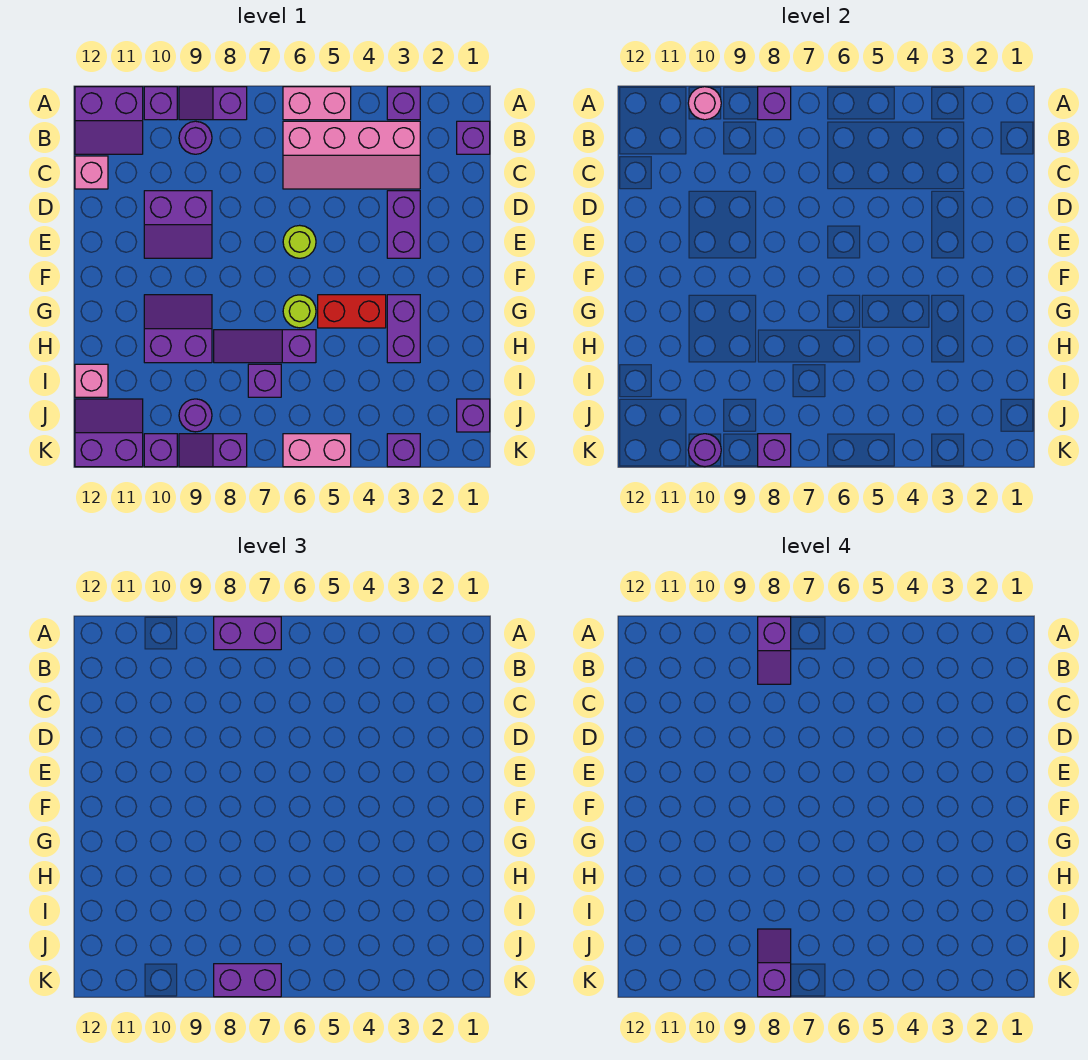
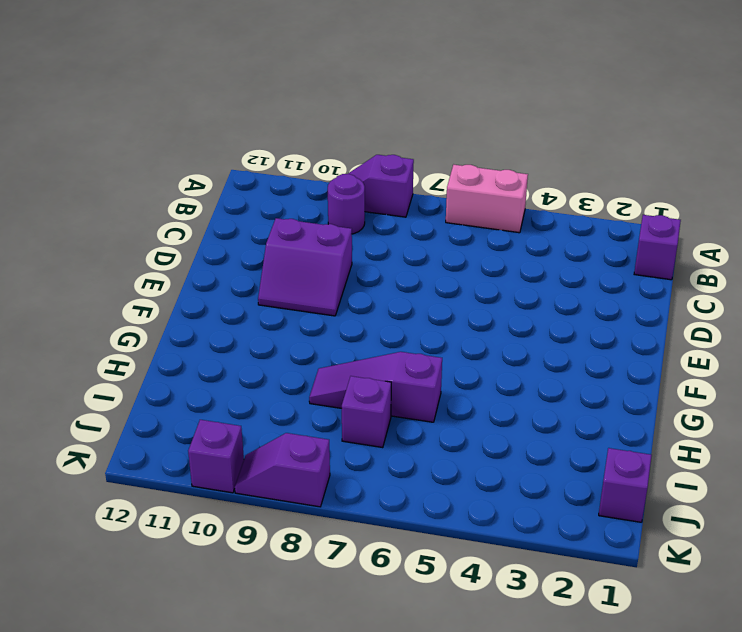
none -> purple brick A3 level 1
none -> purple brick A10 level 1
none -> purple slope A11:B12 level 1 top A
none -> pink slope B3:C6 level 1 top B

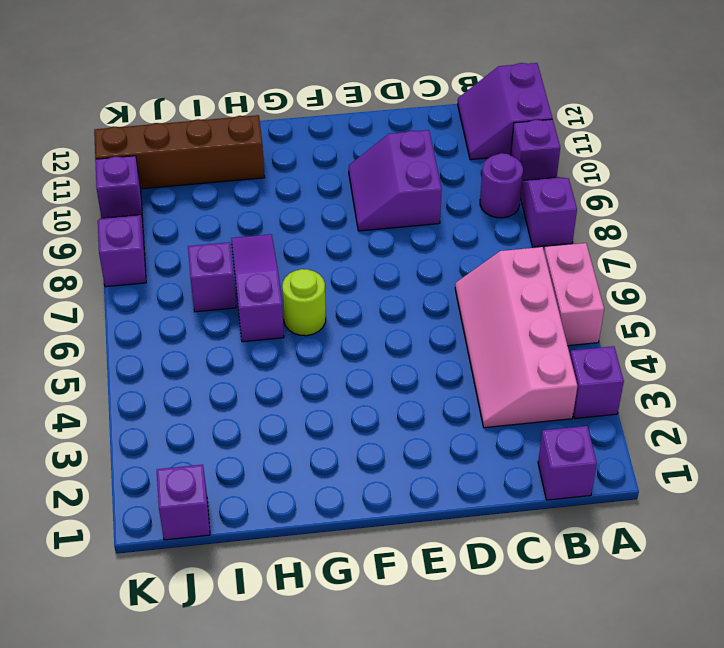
brown brick H11:K11 level 1 -> purple slope J11:K12 level 1 top K
none -> pink brick C12 level 1
none -> purple brick D3:E3 level 1
none -> lime round brick E6 level 1
none -> purple brick G3:H3 level 1

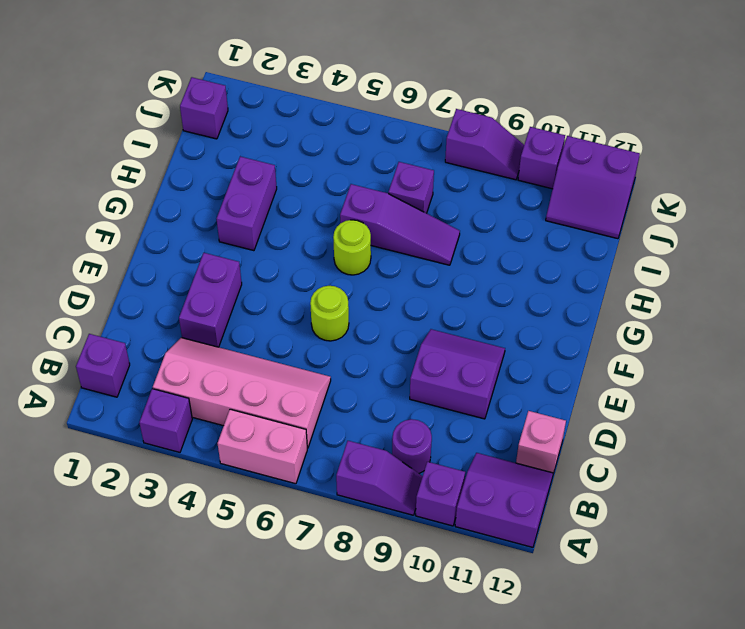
none -> red brick G4:G5 level 1
none -> purple slope G9:H10 level 1 top H
none -> pink brick I12 level 1
none -> purple round brick J9 level 1

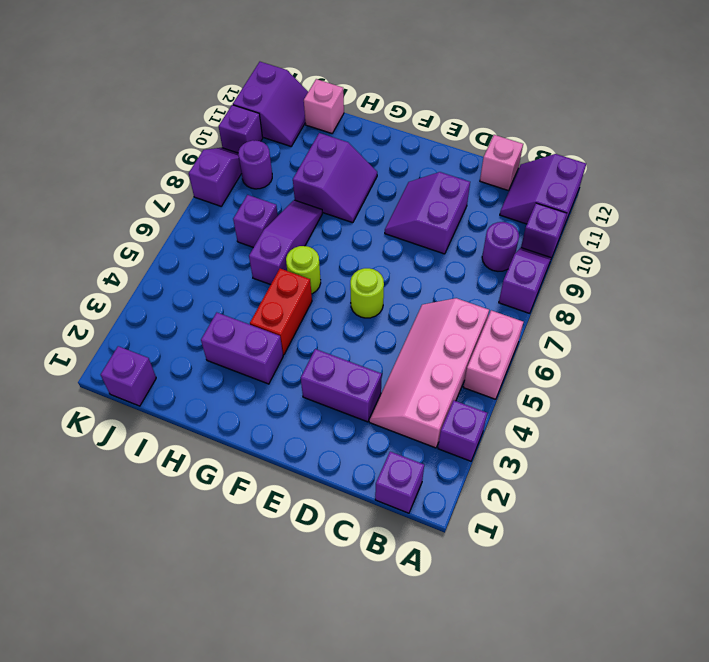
none -> purple brick K3 level 1
none -> pink brick K5:K6 level 1
none -> purple brick A8 level 2
none -> pink round brick A10 level 2

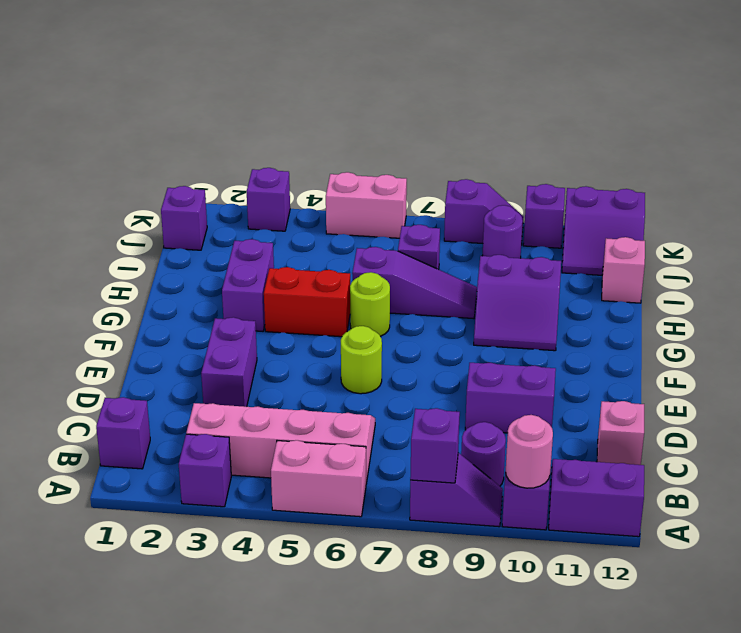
none -> purple brick K8 level 2
none -> purple round brick K10 level 2
none -> purple brick A7:A8 level 3
none -> purple brick K7:K8 level 3

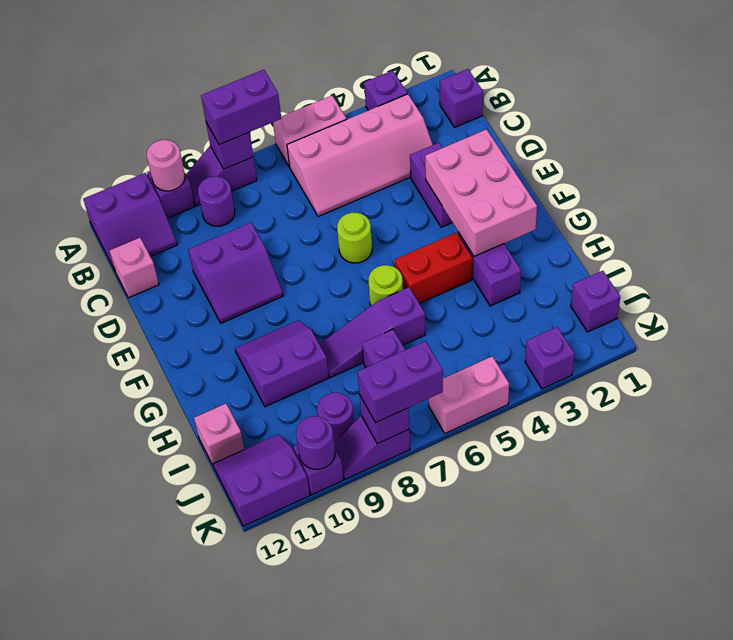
pink brick E2:G3 level 2 -> none
none -> purple slope A8:B8 level 4 top A
none -> purple slope J8:K8 level 4 top K

